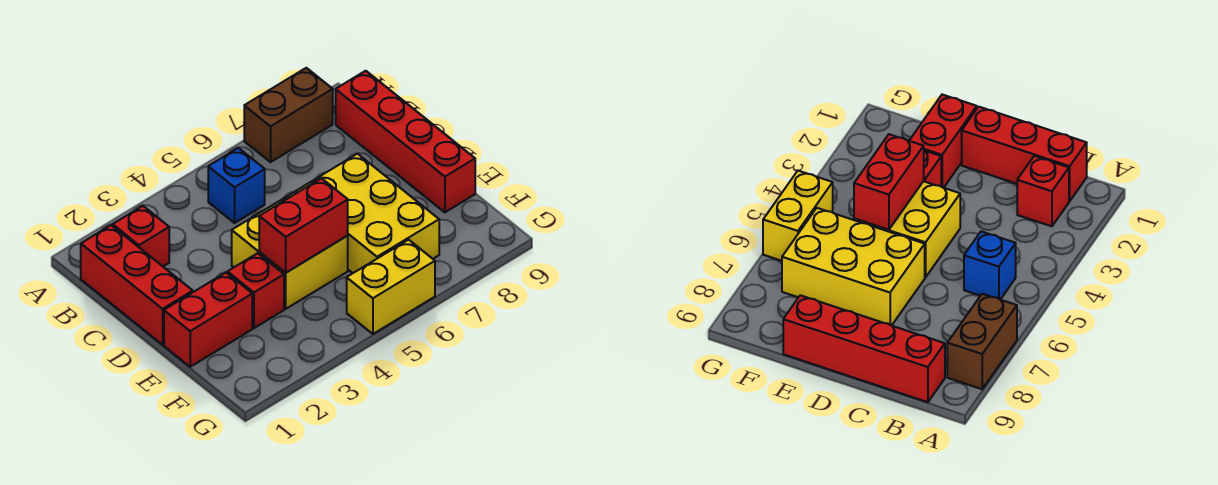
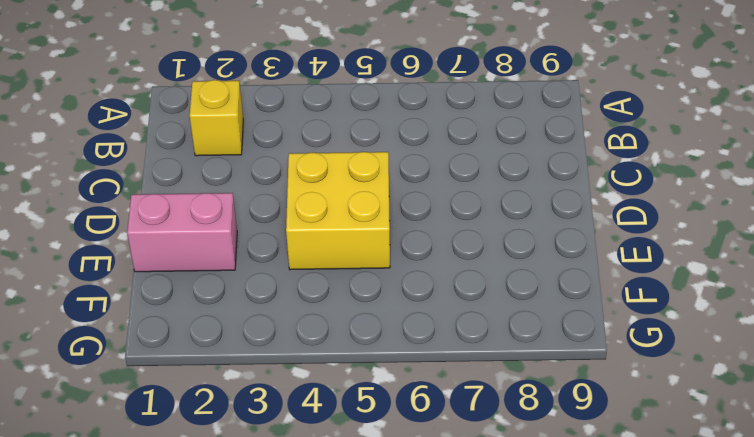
yellow brick B2 level 1 -> red brick B2 level 1
pink brick E1:E2 level 1 -> red brick E1:E2 level 1
none -> brown brick A7:A8 level 1
none -> red brick B1:D1 level 1

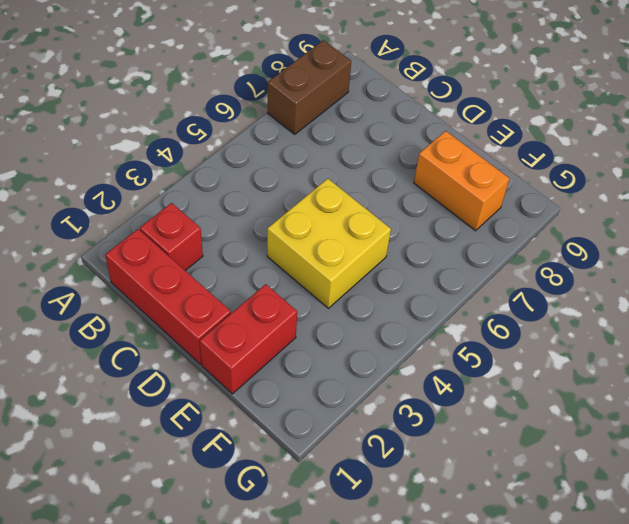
orange brick E8:F8 level 1 -> none
none -> blue brick B5 level 1
none -> red brick B9:E9 level 1

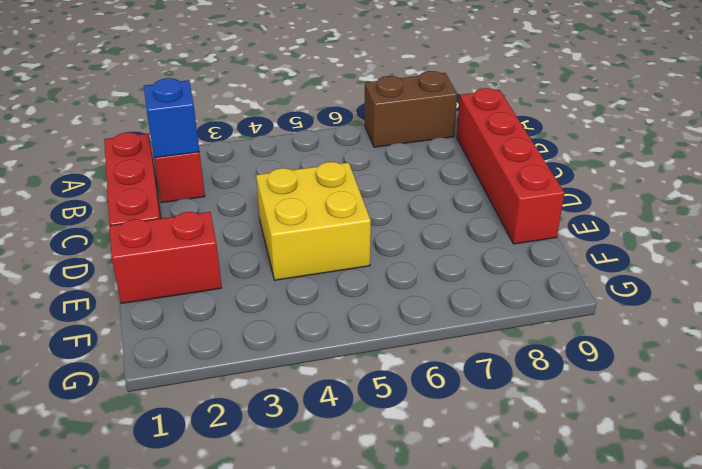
blue brick B2 level 2 -> blue brick B5 level 1
none -> yellow brick D6:F7 level 1
none -> red brick E3 level 1

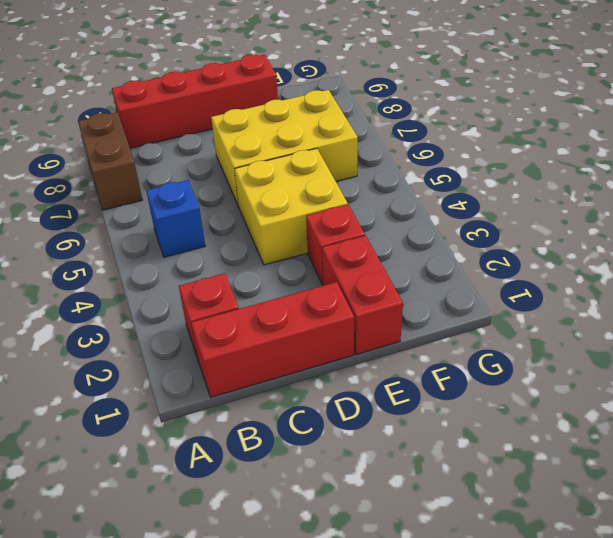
none -> yellow brick G5:G6 level 1
none -> red brick E4:E5 level 2

